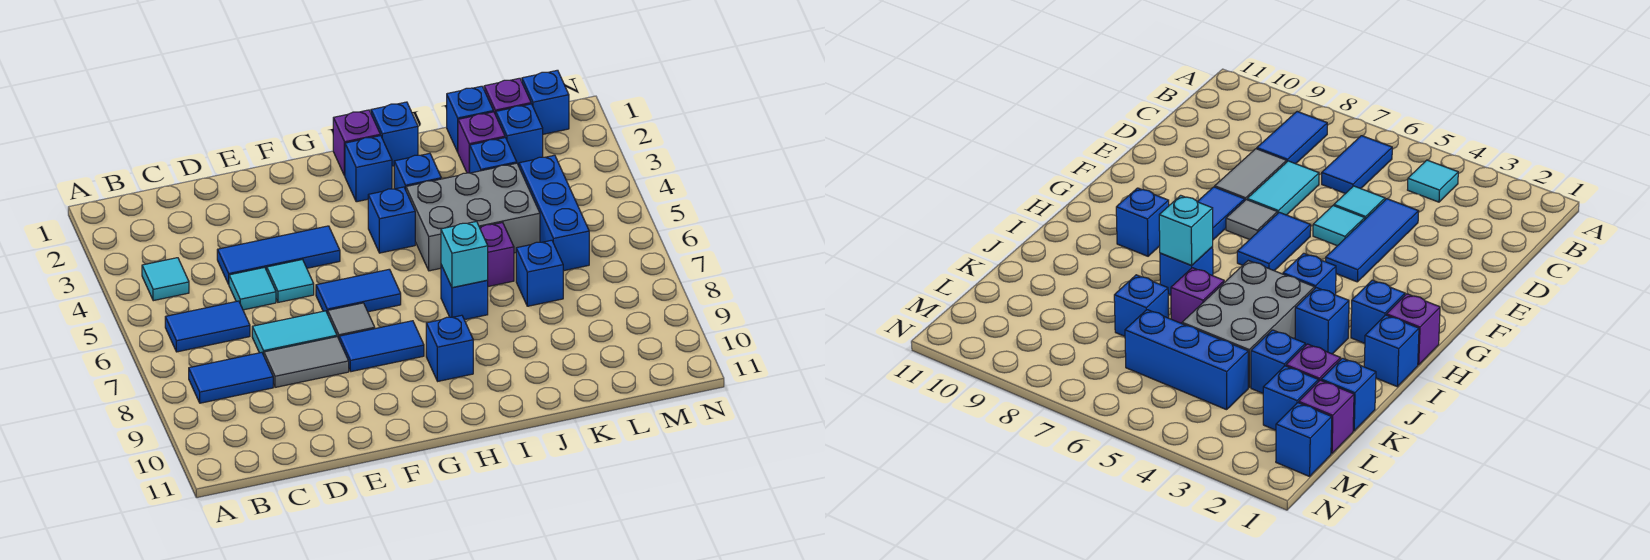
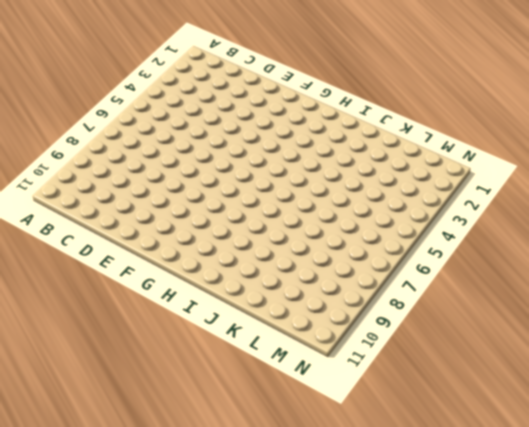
none -> cyan tile B4 level 1
none -> blue tile B6:C6 level 1
none -> blue tile B8:C8 level 1

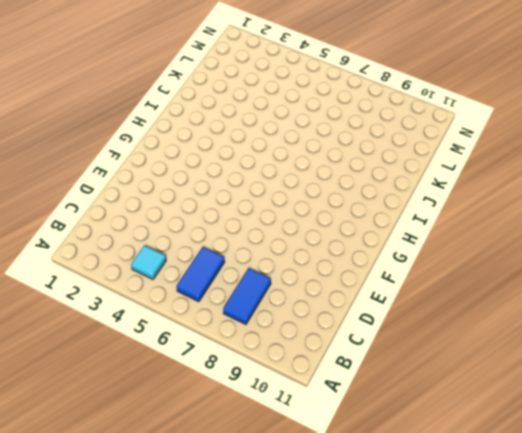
none -> blue tile D4:F4 level 1
none -> cyan tile D5 level 1
none -> cyan tile D7:E7 level 1

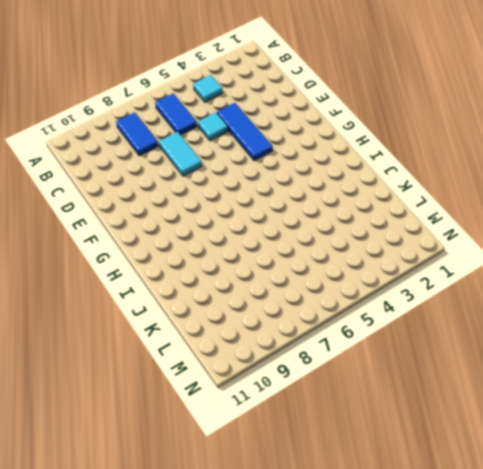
none -> grey tile D8:E8 level 1
none -> cyan tile E5 level 1
none -> blue tile F6:G6 level 1

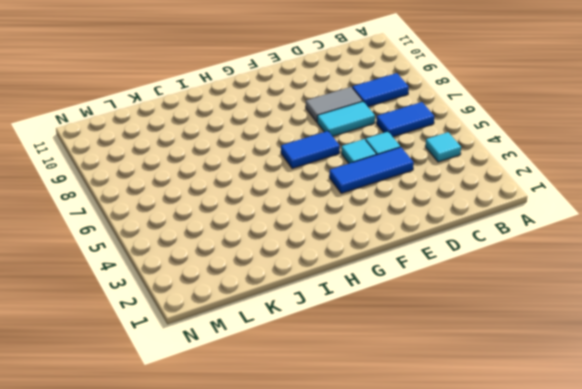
none -> grey tile F7 level 1
none -> blue tile F8:G8 level 1
none -> purple brick H1 level 1

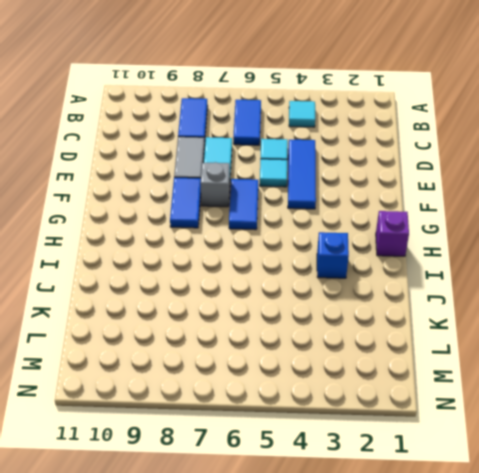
grey brick F7 level 1 -> grey tile F7 level 1
none -> blue brick H2 level 1
none -> blue brick H4 level 1
none -> blue brick H9 level 1

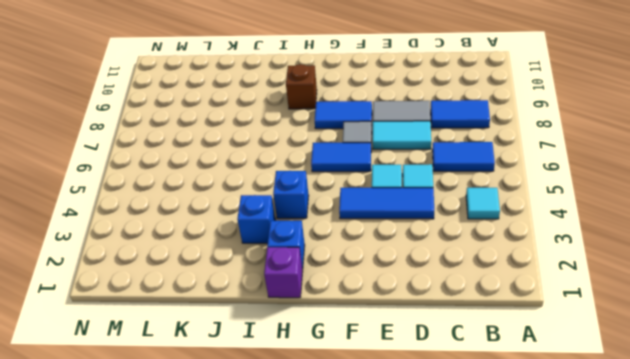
brown brick H9 level 1 -> blue brick H9 level 1
none -> blue brick I1 level 1
none -> grey brick I4:K5 level 1
none -> blue brick I7 level 1

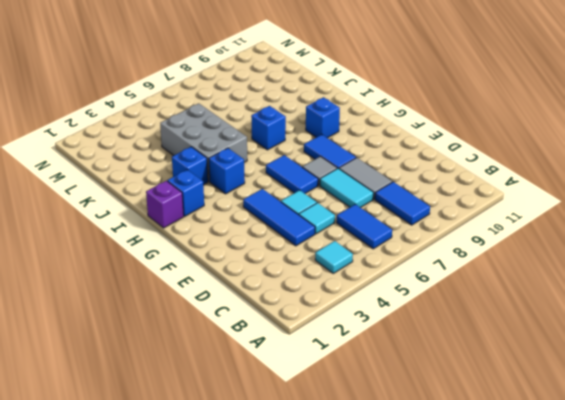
none -> blue brick I1 level 1
none -> purple brick J6 level 1
none -> blue brick K1 level 1

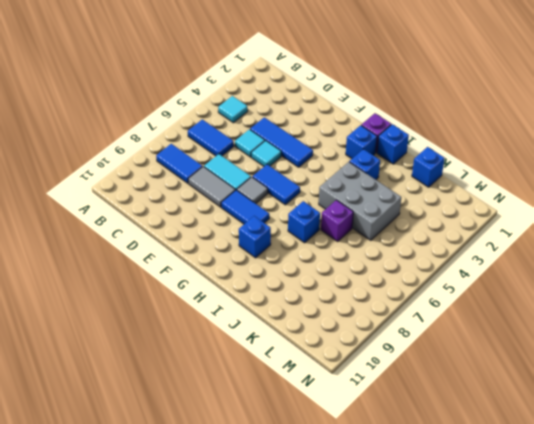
none -> blue brick H4 level 1
none -> purple brick K2 level 1
none -> blue brick K3 level 1

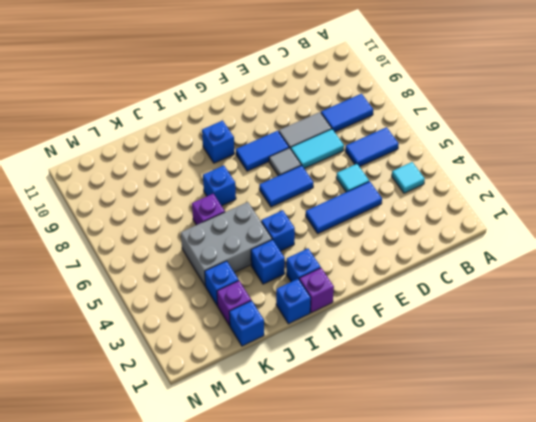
none -> cyan tile E5 level 1
none -> blue brick K7 level 1
none -> purple brick L1 level 1

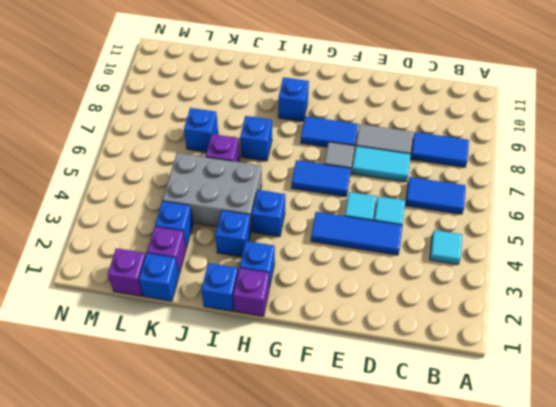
none -> blue brick L2 level 1
none -> blue brick L4:L6 level 1
none -> blue brick M1 level 1

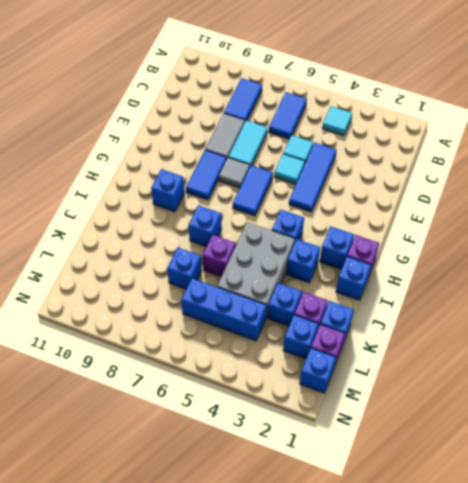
none -> cyan brick I7 level 2

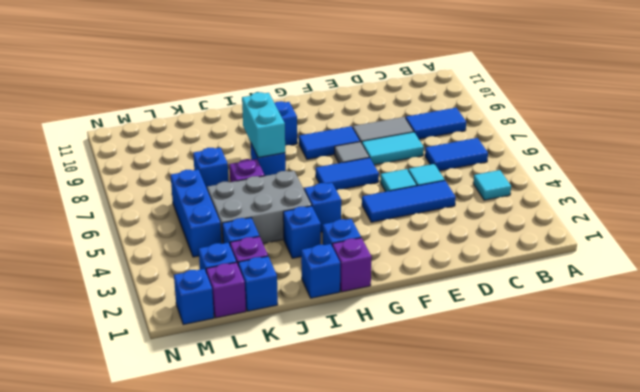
cyan brick I7:I8 level 2 -> cyan brick I7 level 2

